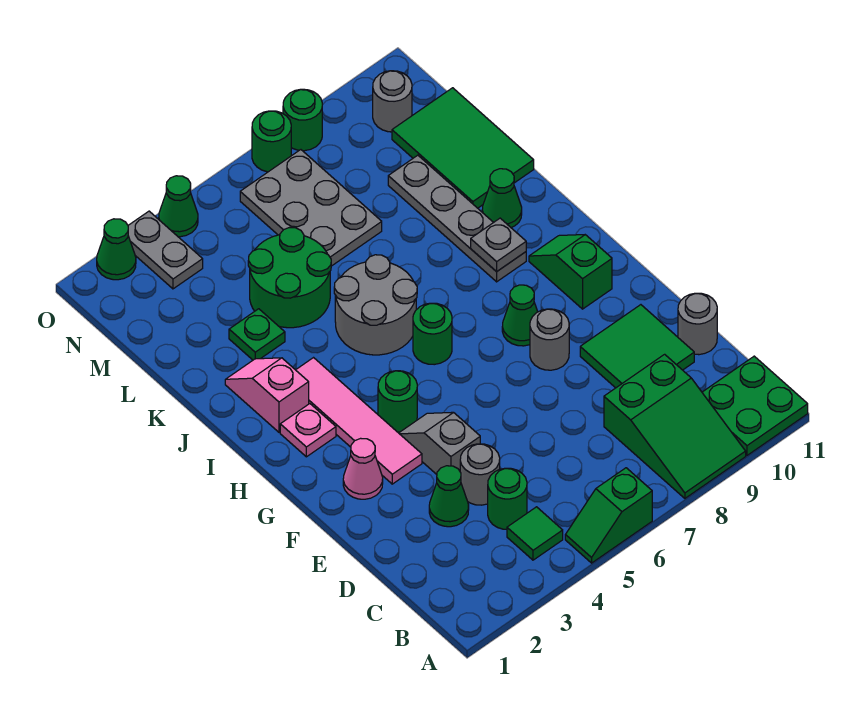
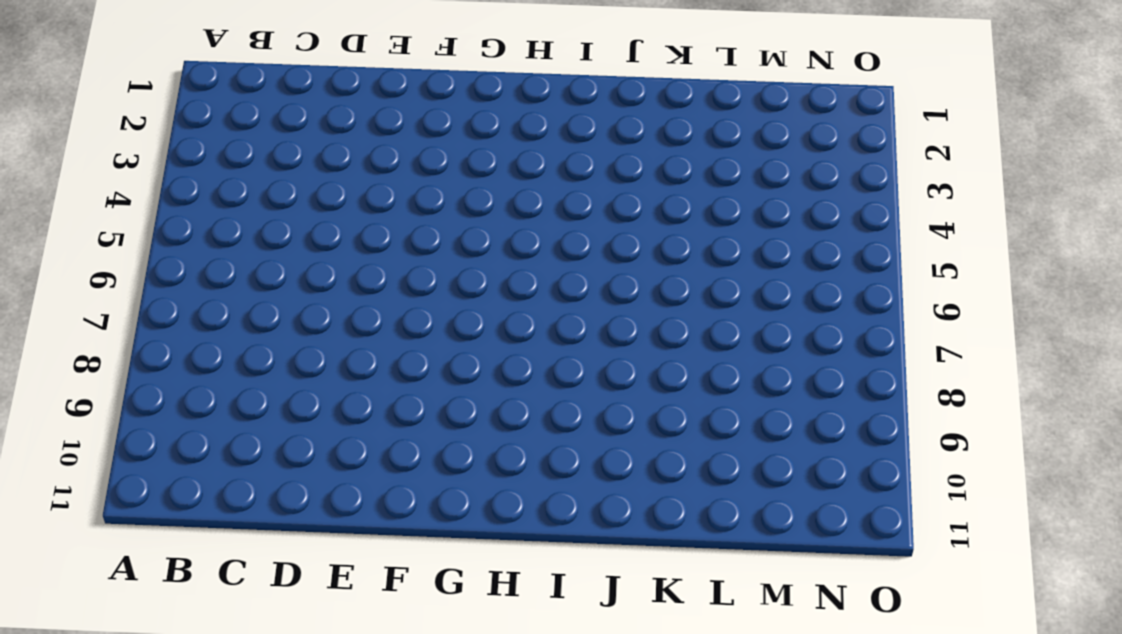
none -> green slope A5:A6 level 1 top 6
none -> green slope A8:C9 level 1 top C
none -> green plate A10:B11 level 1
none -> green tile B4 level 1

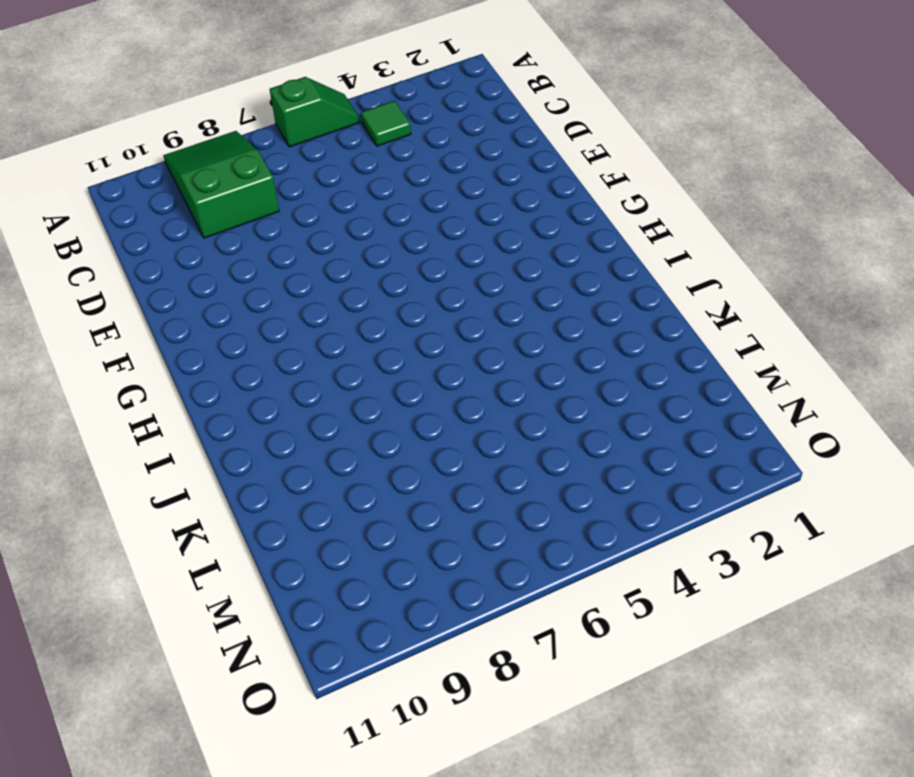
none -> green plate A10:B11 level 1
none -> green round brick C4 level 1
none -> green cone D3 level 1
none -> grey round brick D4 level 1

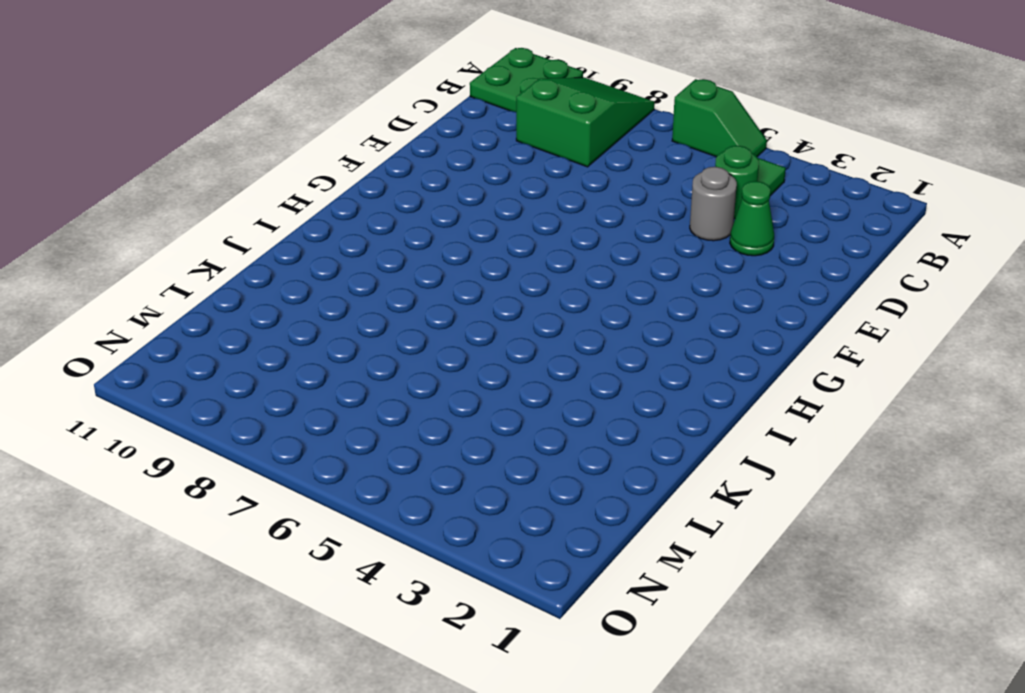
none -> green tile D9:E10 level 1
none -> grey round brick D11 level 1
none -> grey slope E4:F4 level 1 top E
none -> pink cone F2 level 1

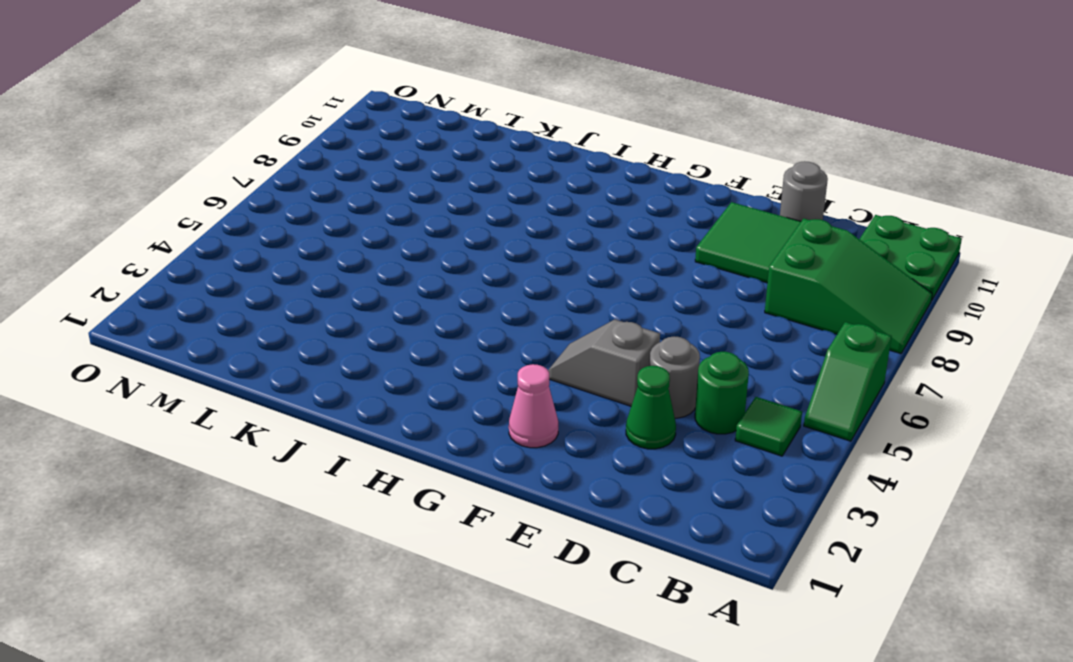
none -> pink tile F3:I3 level 1
none -> grey round brick F8 level 1
none -> green round brick G4 level 1
none -> green cone G8 level 1

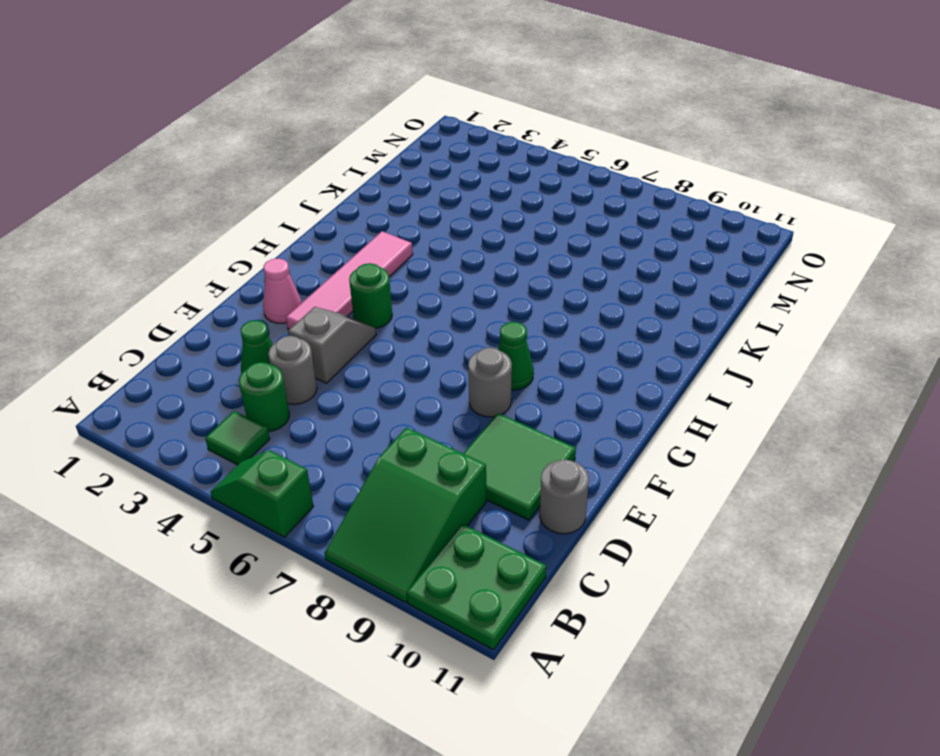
none -> green slope G10:H10 level 1 top G
none -> pink plate H2 level 1
none -> green round brick H6 level 1
none -> pink slope I2:J2 level 1 top I

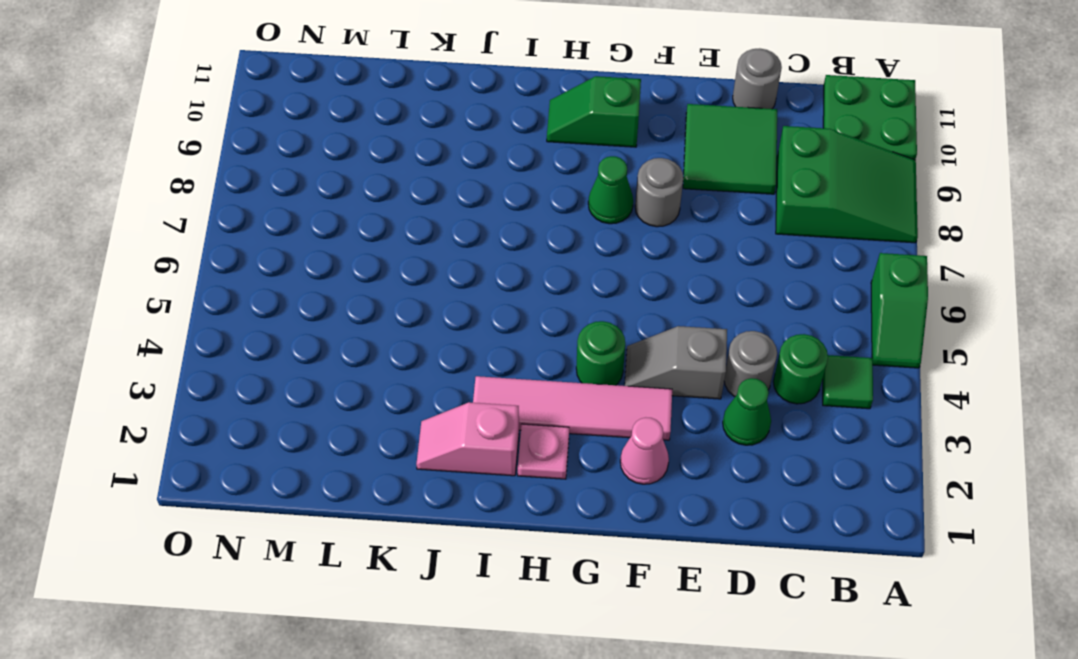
none -> green round brick H6 level 1
none -> grey round brick I5:J6 level 1
none -> grey plate I9:L9 level 1
none -> green cone J10 level 1

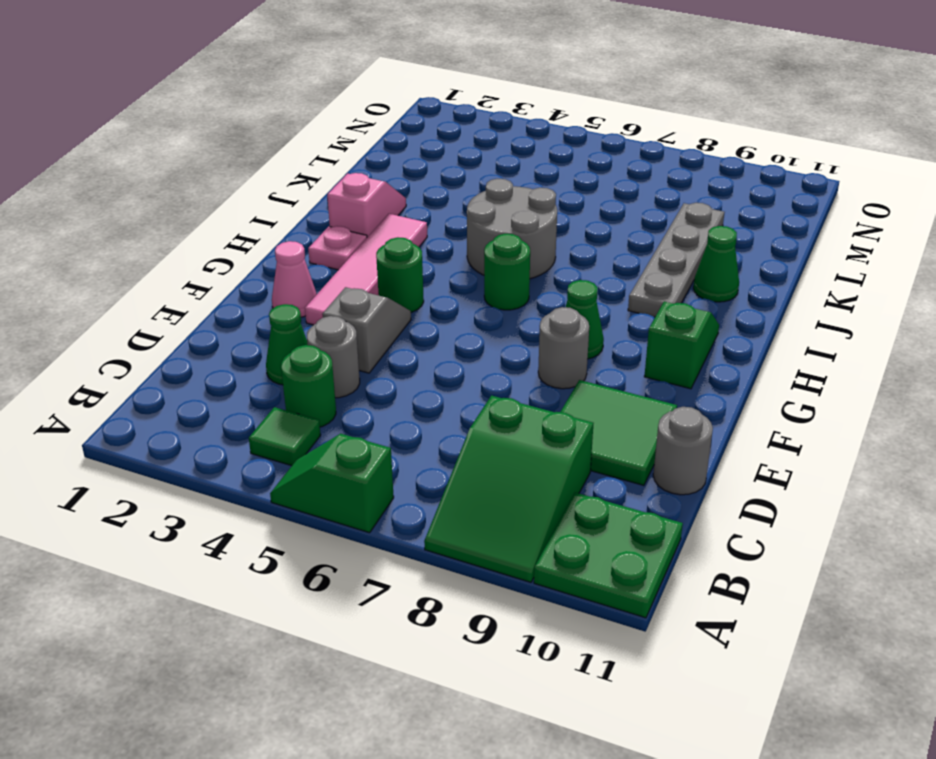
none -> green plate K3 level 1
none -> green round brick K4:L5 level 1
none -> green tile K10:M11 level 1
none -> grey plate L6:N7 level 1

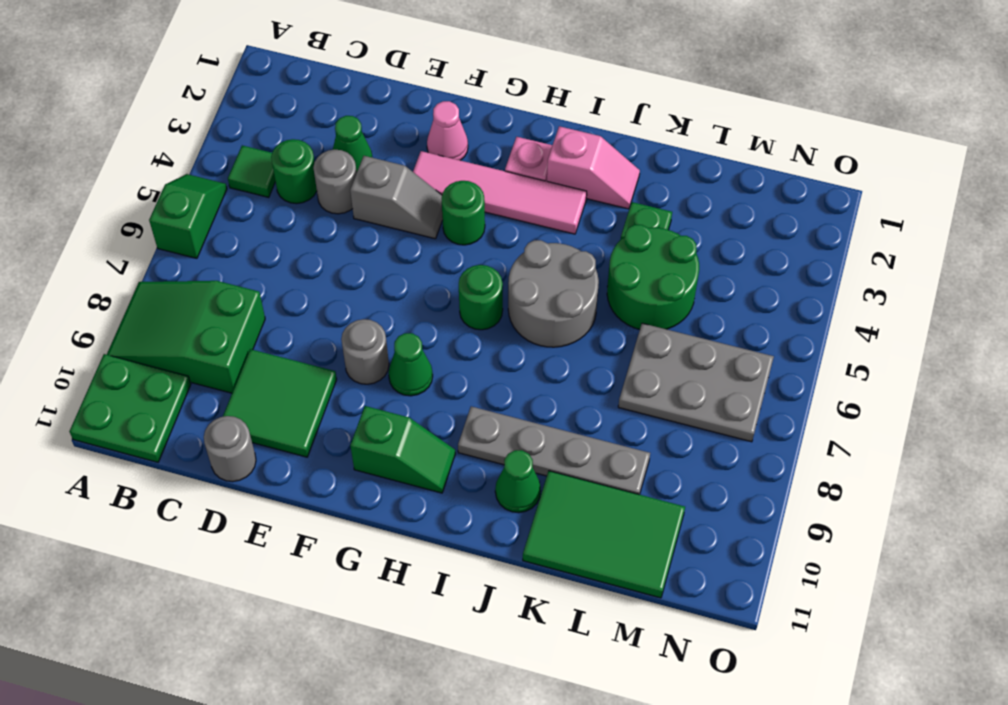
none -> grey plate N3:O3 level 1
none -> grey round brick N10 level 1
none -> green cone O2 level 1
none -> green cone O4 level 1

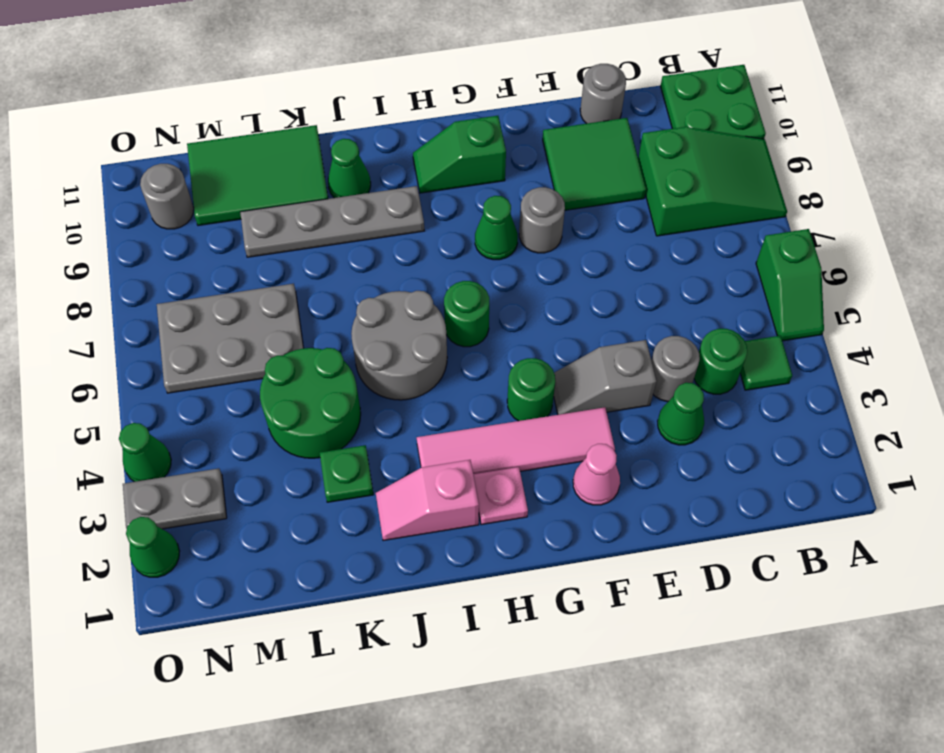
none -> green round brick O7 level 1
none -> green round brick O8 level 1
none -> grey plate I9 level 2

